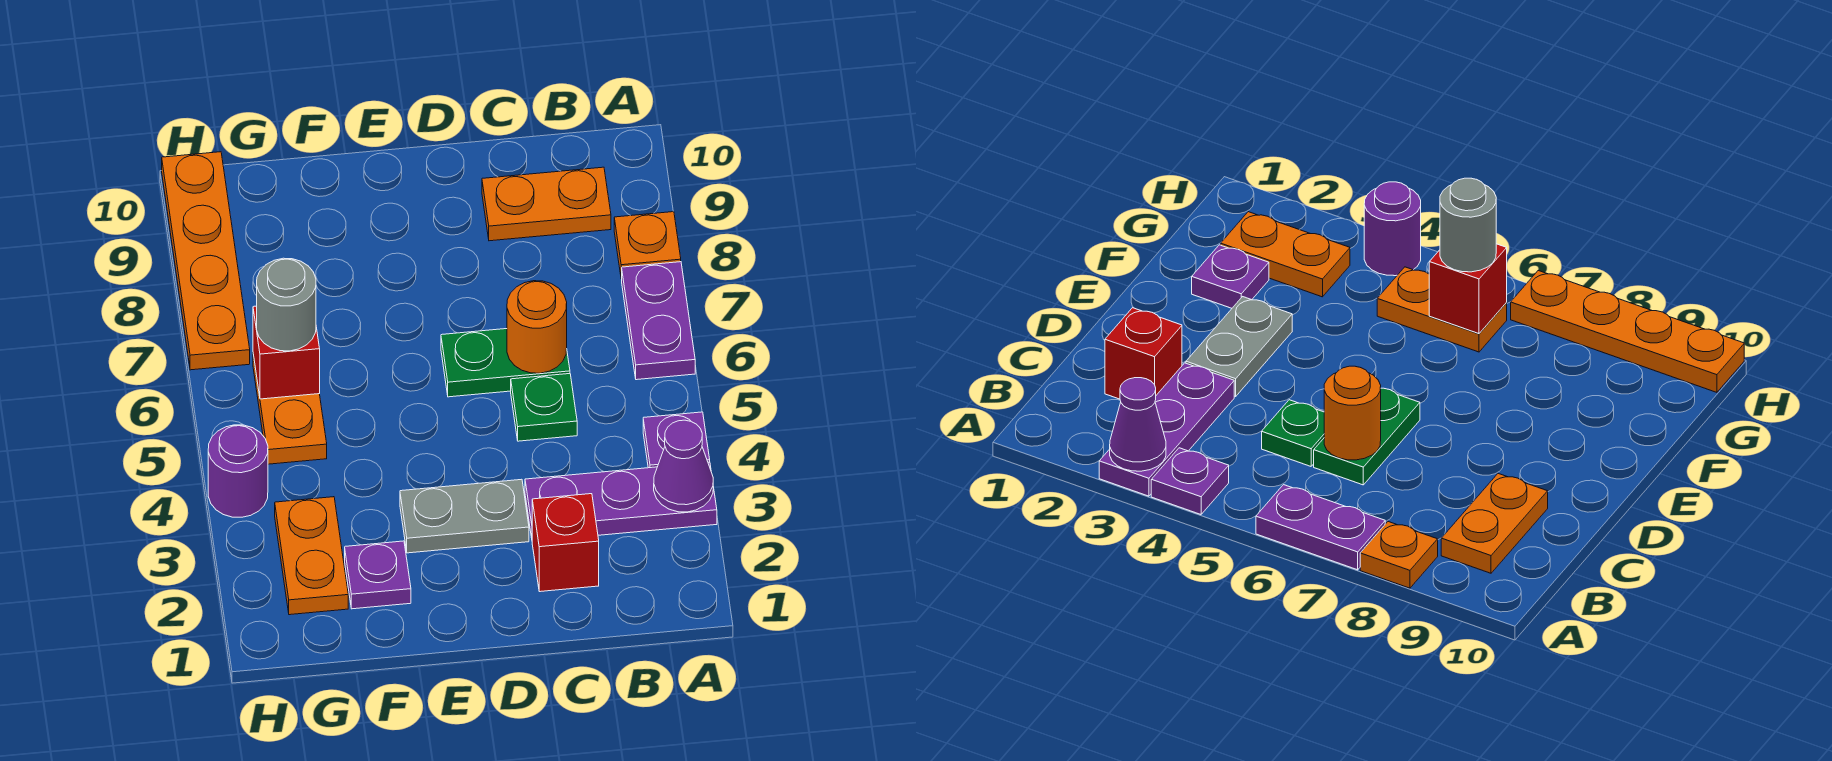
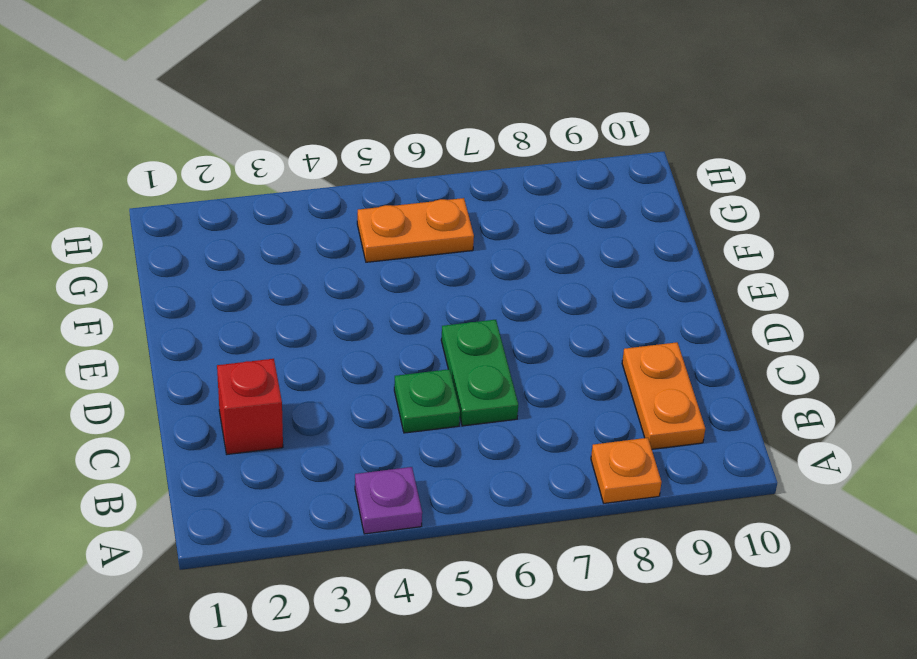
none -> purple plate A3:C3 level 1
none -> purple plate A6:A7 level 1
none -> grey plate D3:E3 level 1

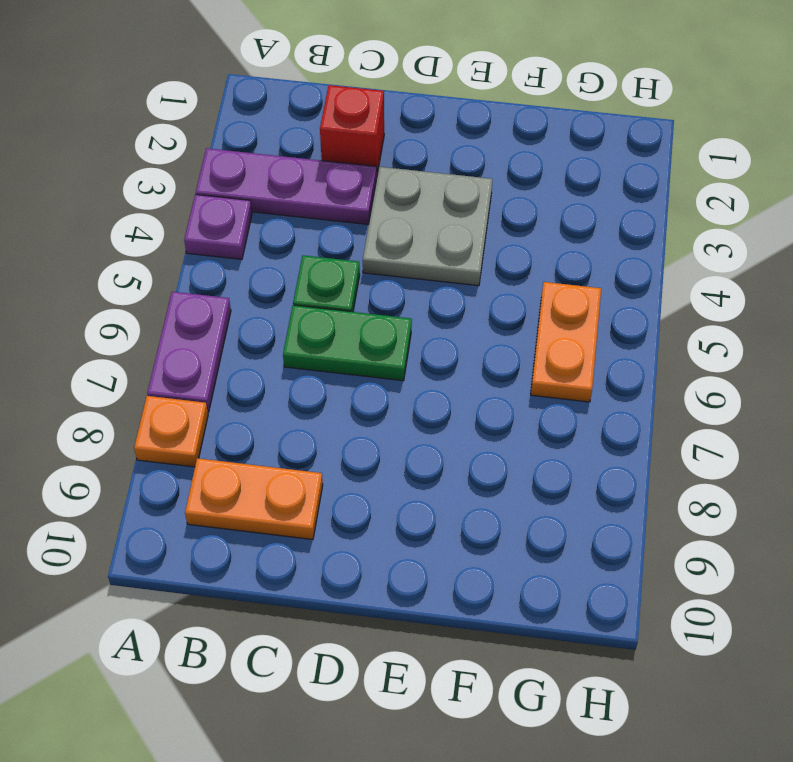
grey plate D3:E4 level 1 -> grey plate D3:E3 level 1
none -> purple plate F2 level 1
none -> orange plate G2:G3 level 1
none -> purple round brick H4 level 1

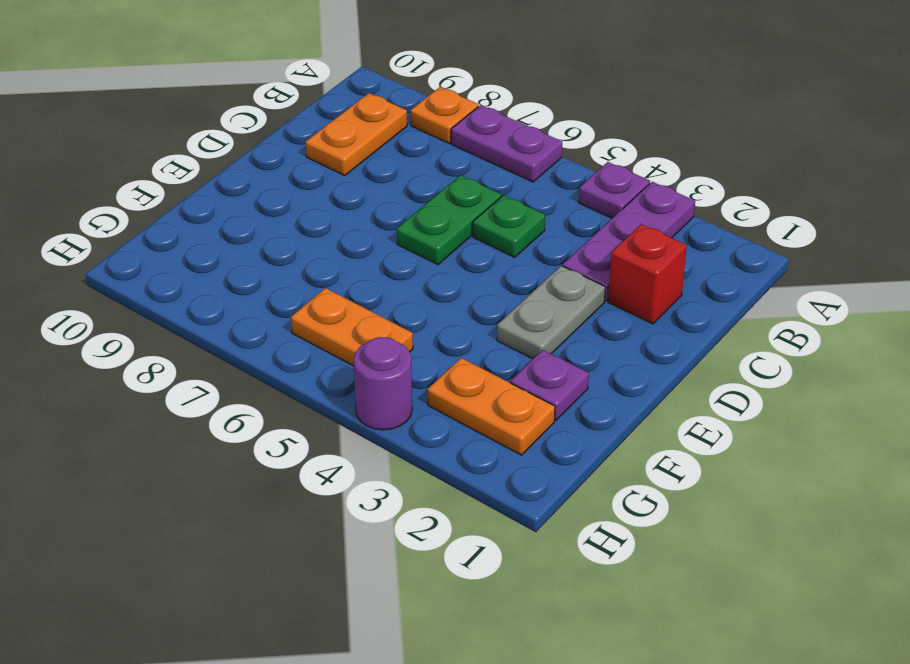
none -> orange plate H7:H10 level 1
none -> purple cone A3 level 2
none -> orange round brick C6 level 2

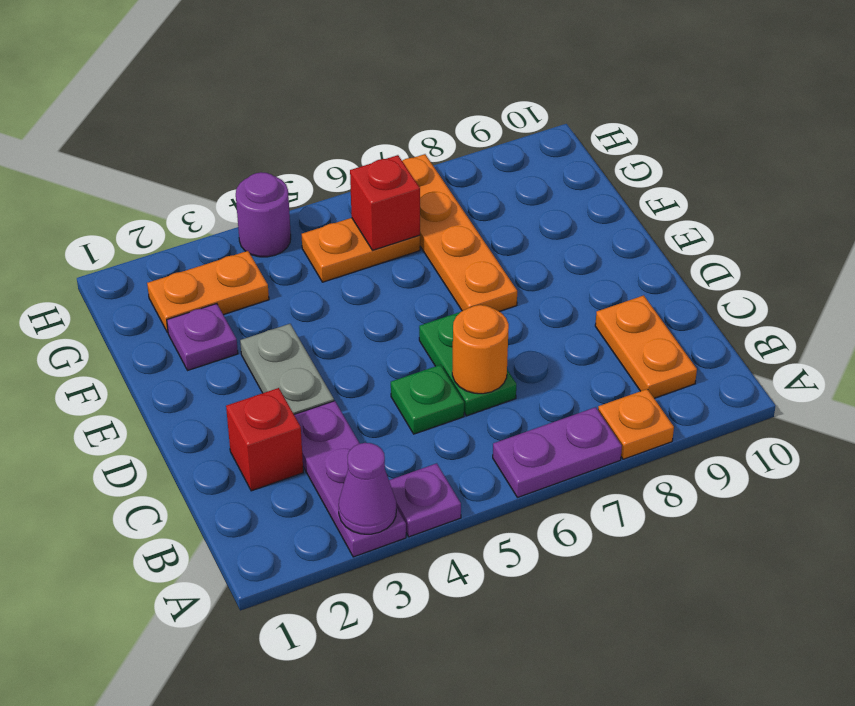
orange plate E7:H7 level 1 -> orange plate H7:H10 level 1
none -> grey round brick G6 level 3

